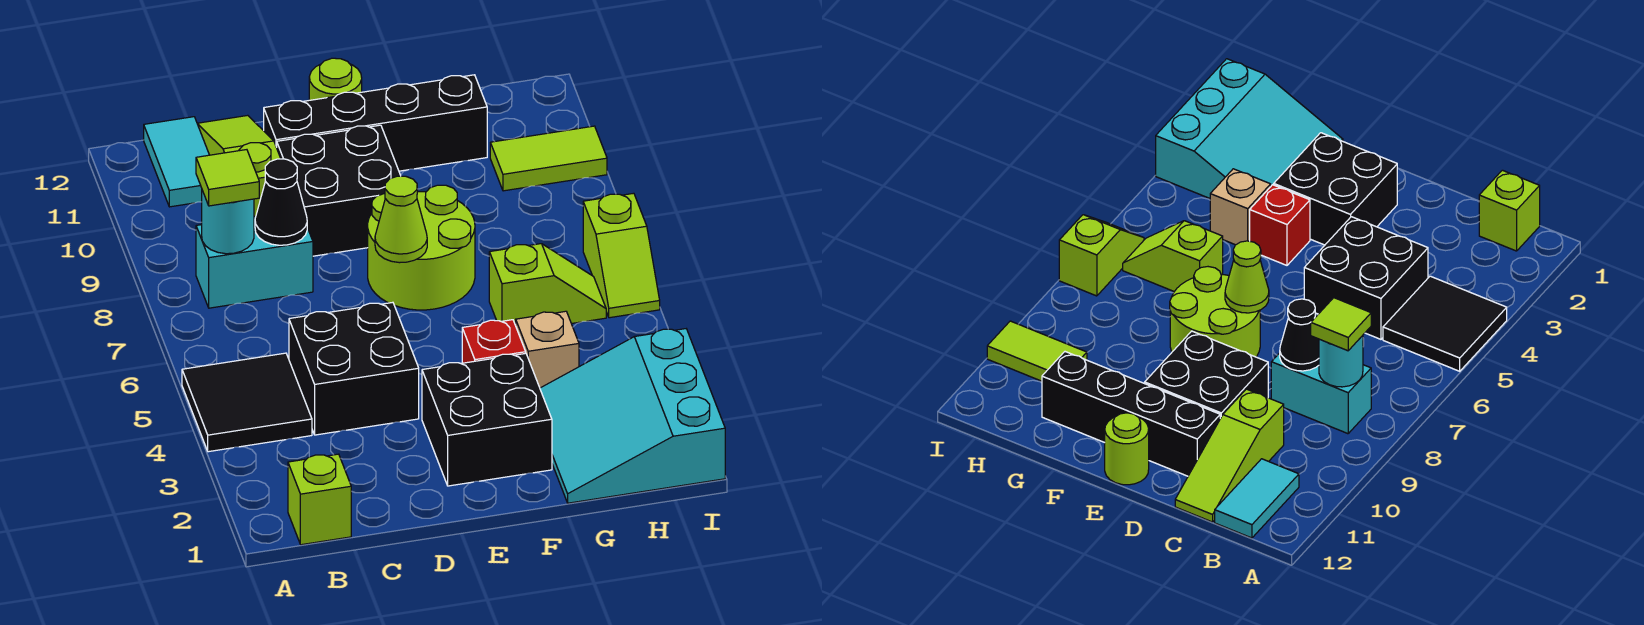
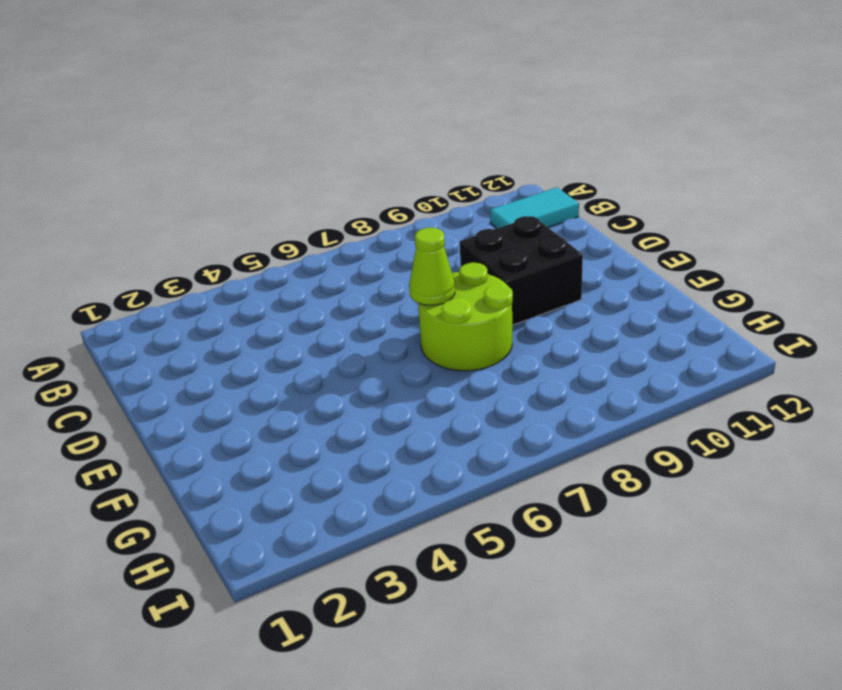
none -> black tile A4:B5 level 1
none -> lime brick B1 level 1
none -> cyan brick B8:C8 level 1

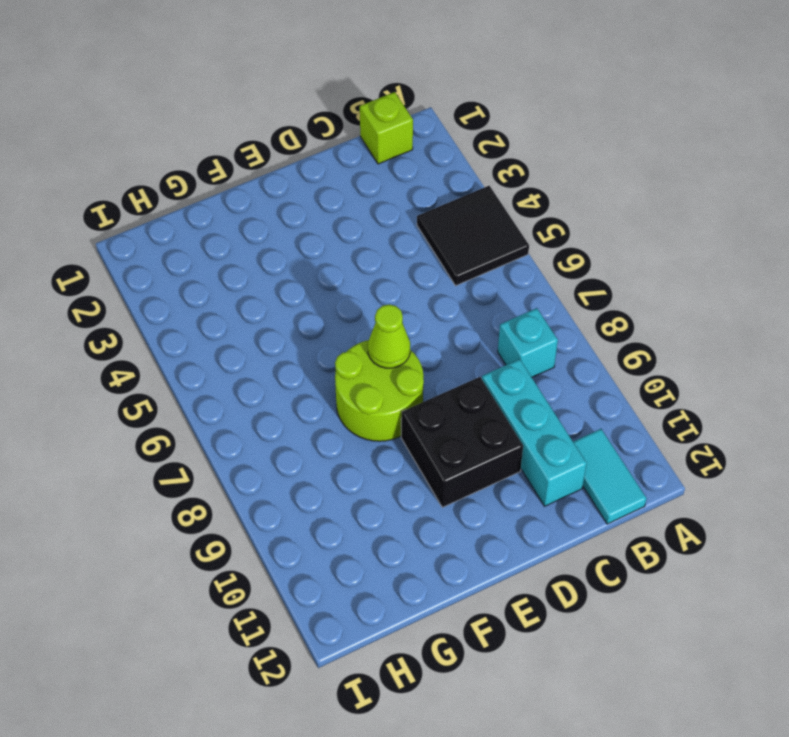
cyan brick B8 level 1 -> cyan brick B8:C8 level 1
cyan brick C9:C11 level 1 -> lime slope C10:C12 level 1 top 10
none -> black brick C4:D5 level 1
none -> black brick D11:G11 level 1
none -> black brick E2:F3 level 1

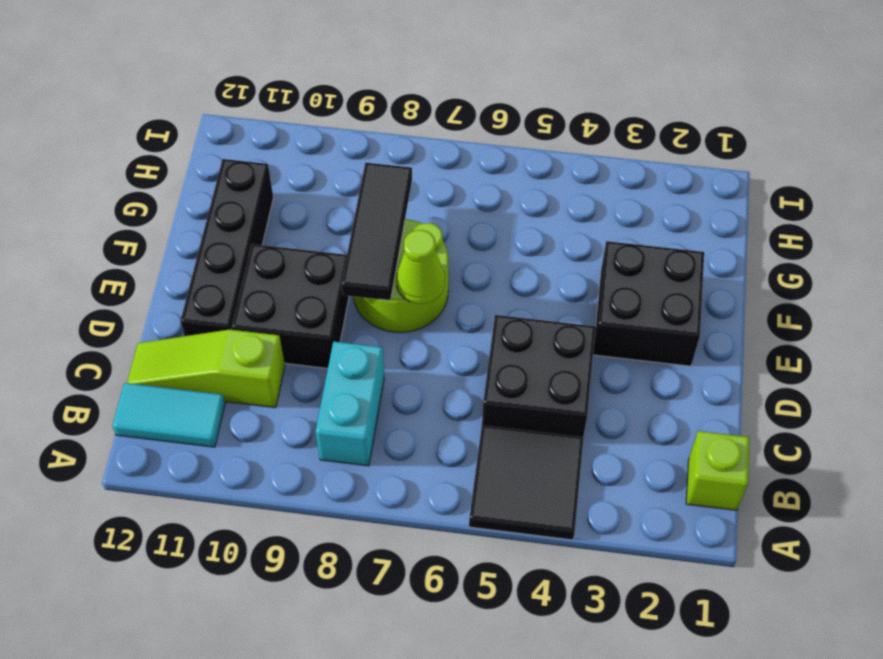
black tile E8:G8 level 2 -> none
none -> lime round brick E12 level 1
none -> red brick F4 level 1
none -> cyan slope G1:I3 level 1 top I

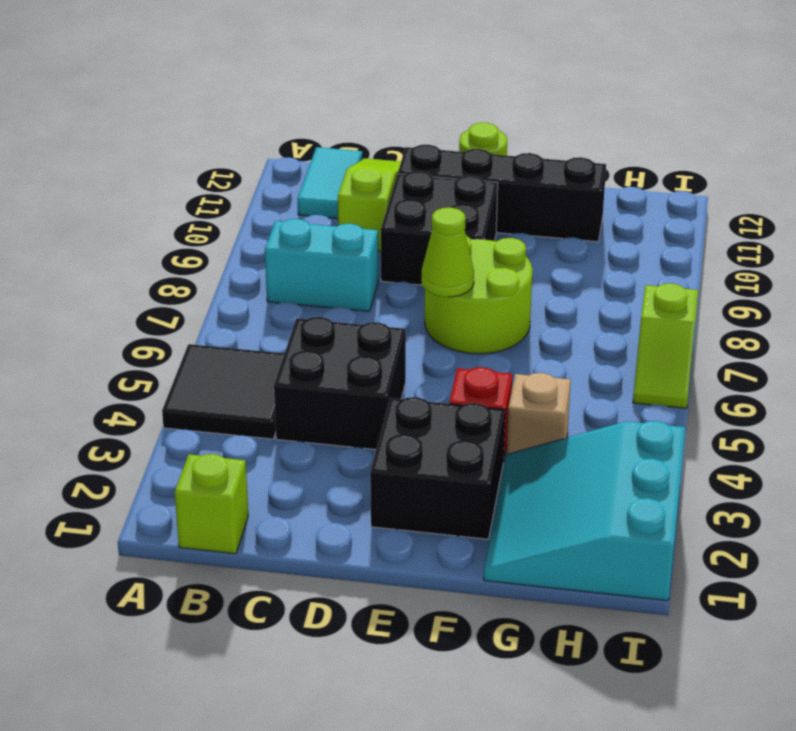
none -> lime slope G6:H6 level 1 top G
none -> lime tile H10:I10 level 1
none -> cyan round brick B8 level 2

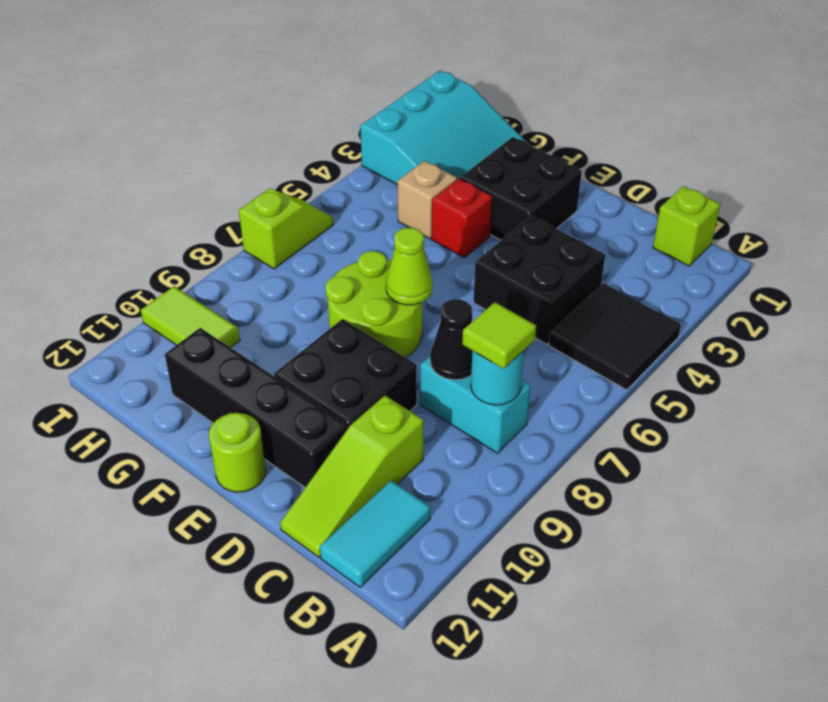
none -> lime slope G6:H6 level 1 top G

